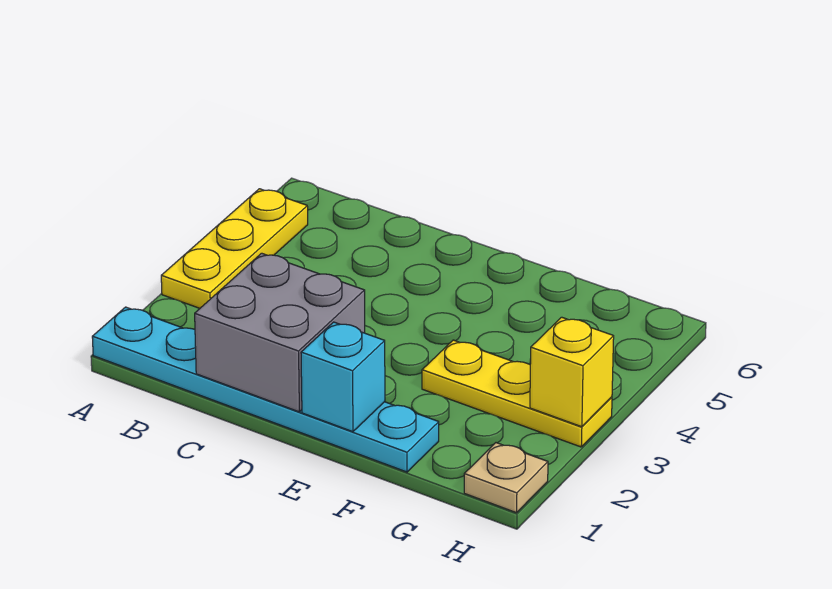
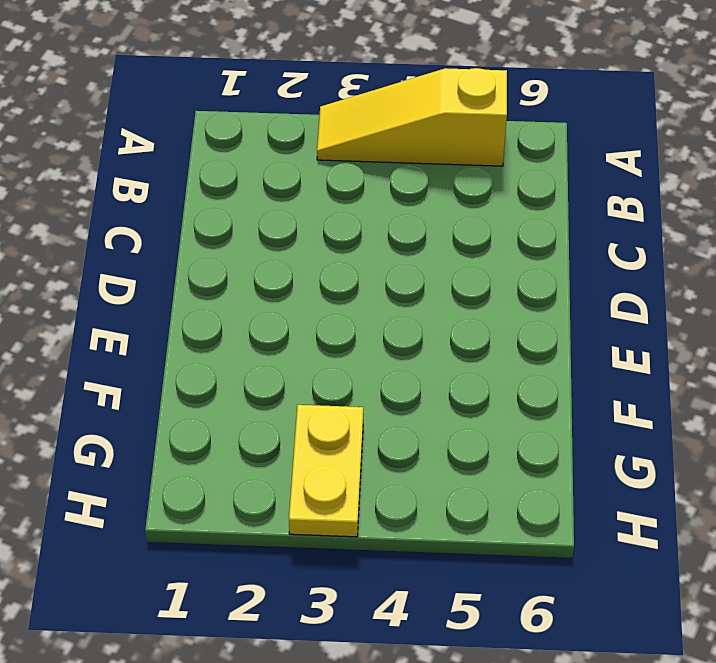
yellow slope A3:A5 level 1 top 5 -> yellow plate A3:A5 level 1
yellow plate G3:H3 level 1 -> yellow plate F3:H3 level 1
none -> cyan plate A1:F1 level 1
none -> tan plate H1 level 1

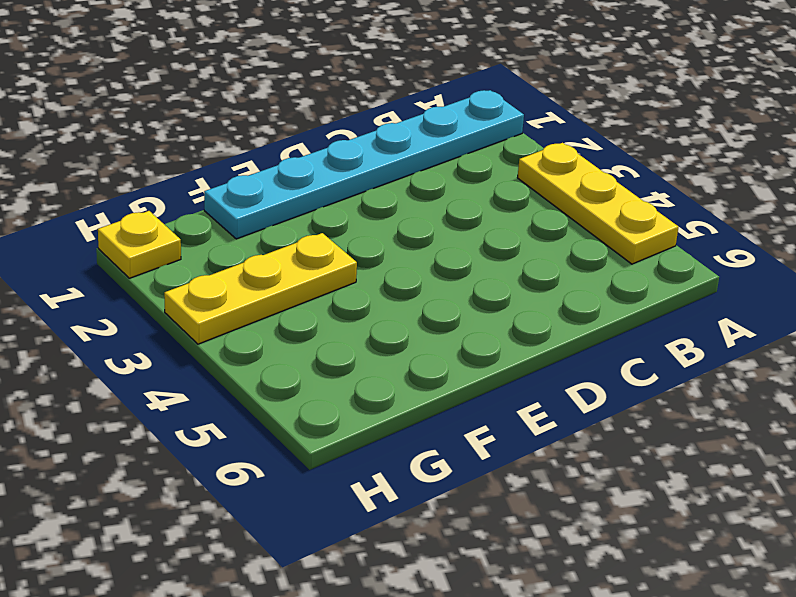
yellow plate H1 level 1 -> tan plate H1 level 1
none -> grey brick C1:D2 level 2
none -> cyan brick E1 level 2

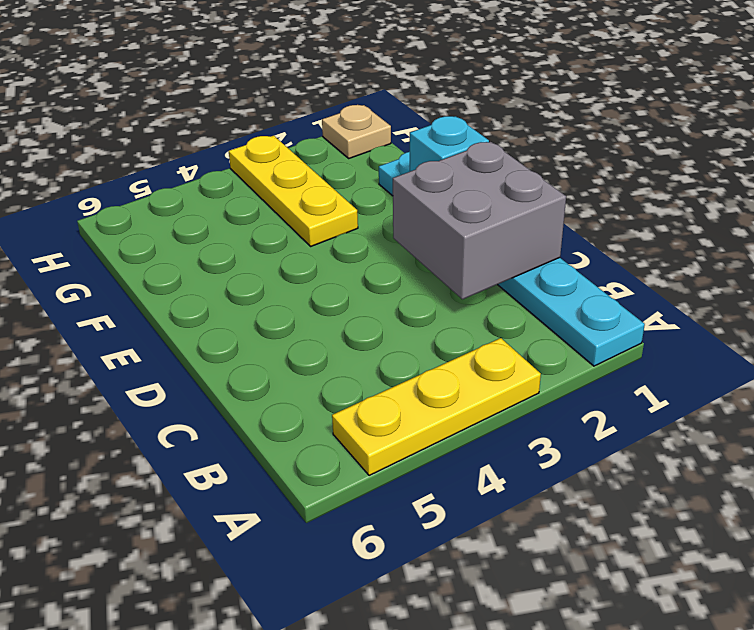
none -> yellow brick H3 level 2

